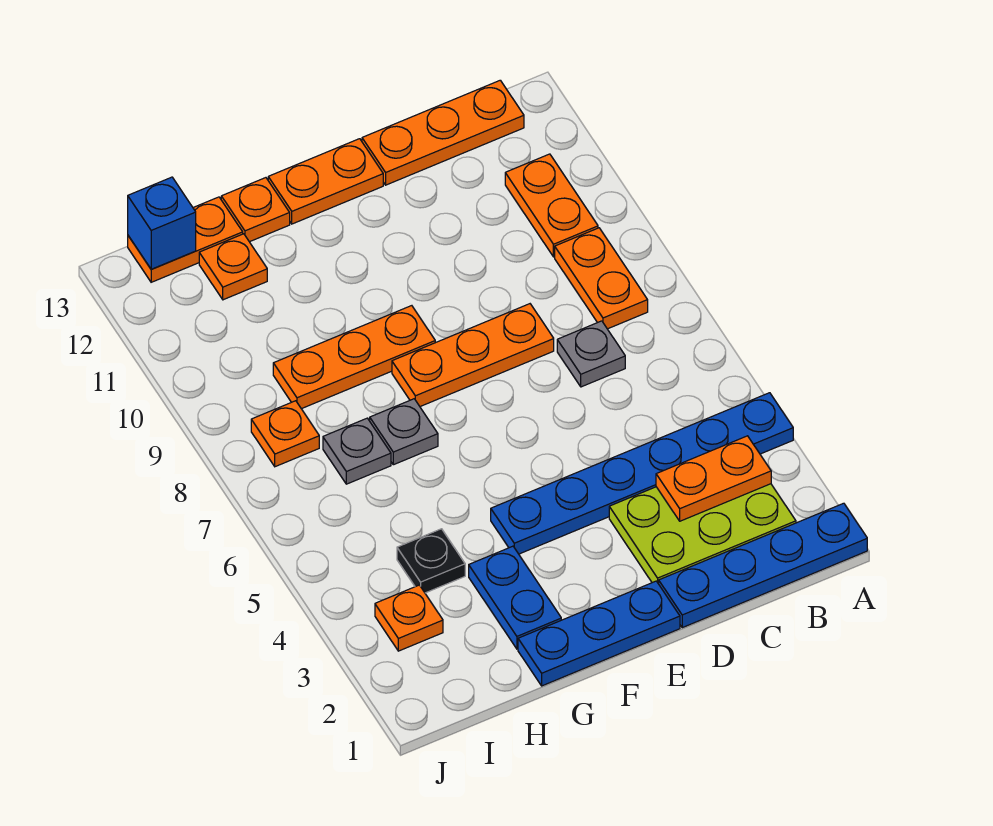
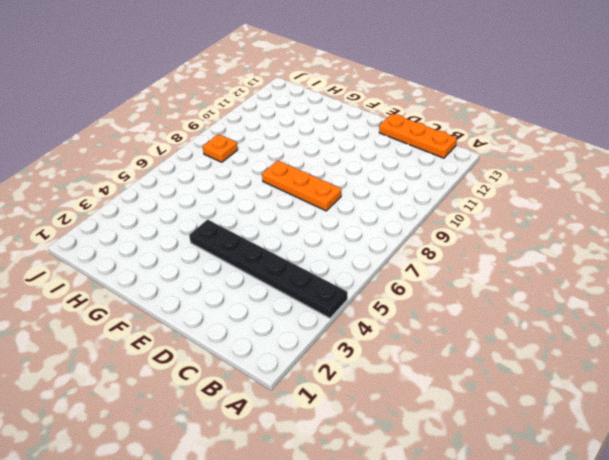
black plate A4:F4 level 1 -> blue plate A4:F4 level 1
none -> blue plate A1:D1 level 1
none -> lime plate B2:D3 level 1
none -> orange plate B8:B9 level 1

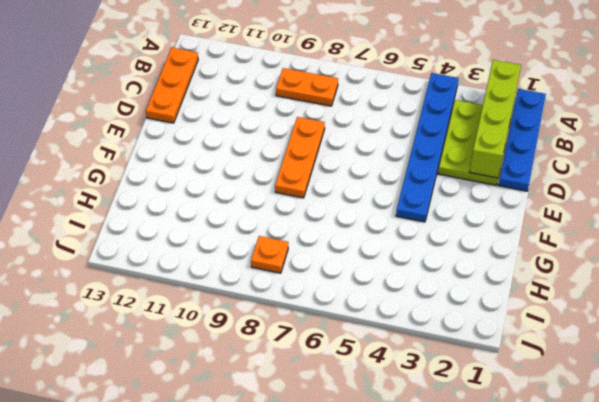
lime brick A2:D2 level 2 -> none
none -> orange plate B10:B11 level 1
none -> grey plate C7 level 1
none -> blue plate E1:G1 level 1

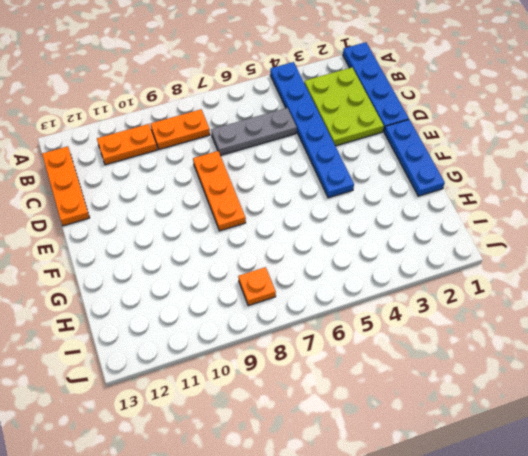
grey plate C5:C7 level 1 -> grey plate C7 level 1
none -> orange plate E13:F13 level 1
none -> orange plate F9:H9 level 1
none -> blue plate G2:G3 level 1

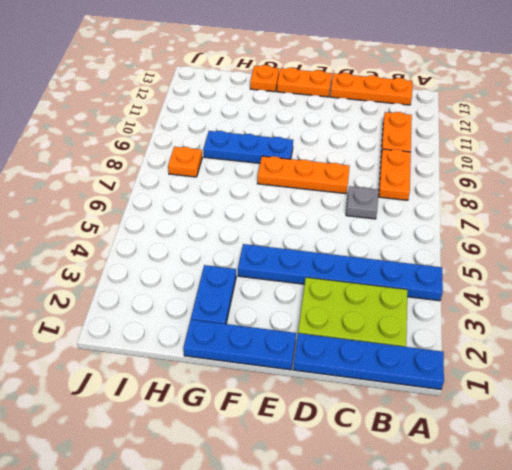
blue plate F9:H9 level 1 -> orange plate F9:H9 level 1
none -> grey plate G7 level 1
none -> black plate H4 level 1
none -> grey plate H7 level 1

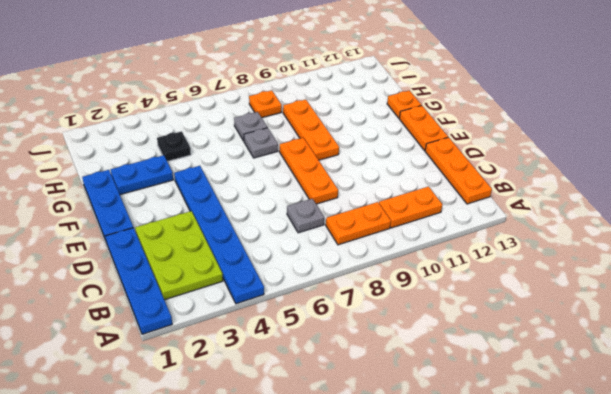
none -> orange plate H12 level 1
none -> orange plate H13:I13 level 1
none -> orange plate I3 level 1

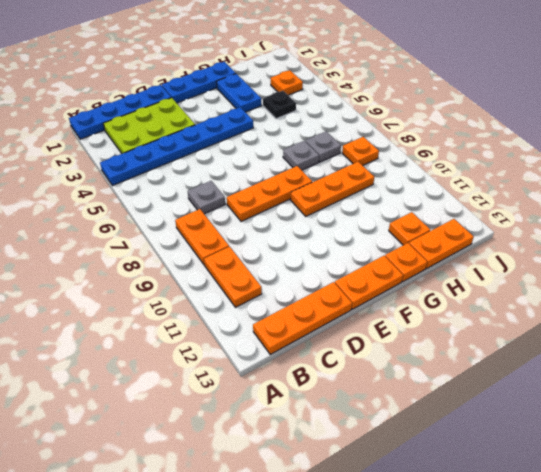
none -> orange plate B3:C3 level 2
none -> blue brick I13 level 2

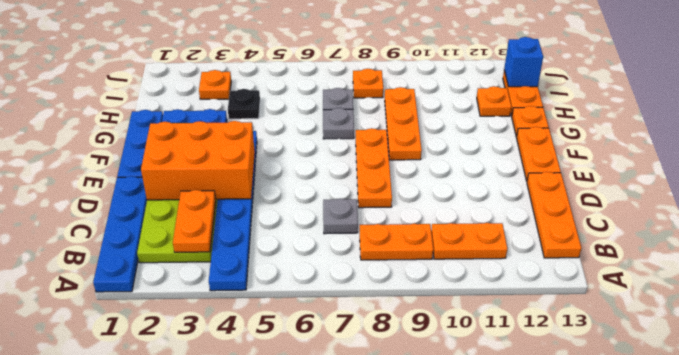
orange brick D2:E4 level 2 -> none

